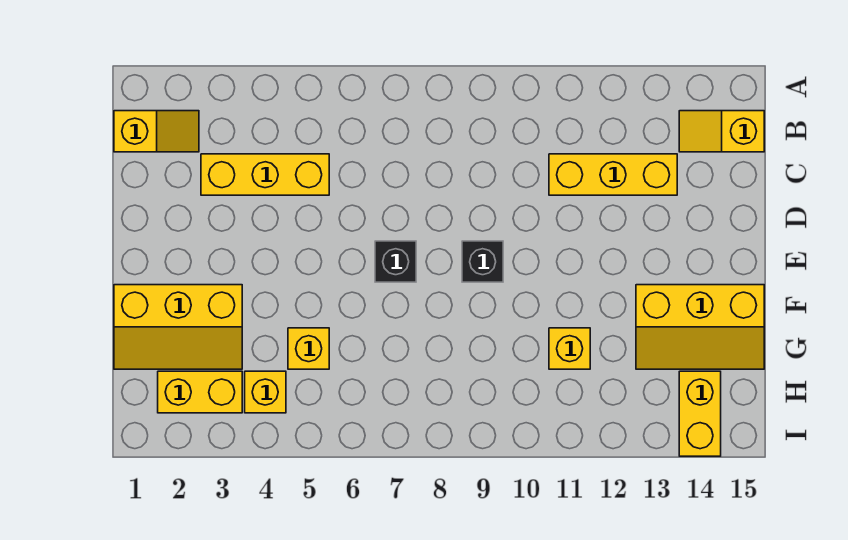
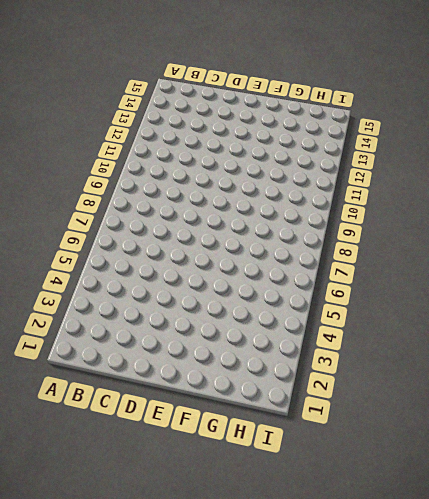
none -> yellow slope B1:B2 level 1 top 1
none -> yellow slope B14:B15 level 1 top 15
none -> yellow brick C3:C5 level 1

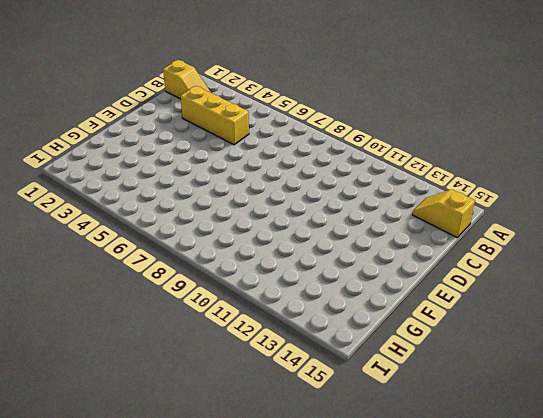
none -> yellow brick C11:C13 level 1
none -> black brick E7 level 1
none -> black brick E9 level 1

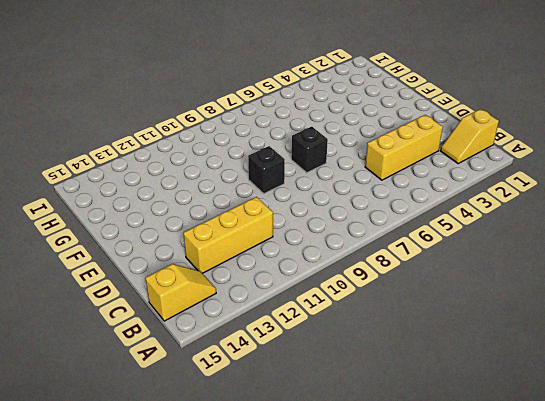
none -> yellow slope F1:G3 level 1 top F
none -> yellow slope F13:G15 level 1 top F
none -> yellow brick G5 level 1

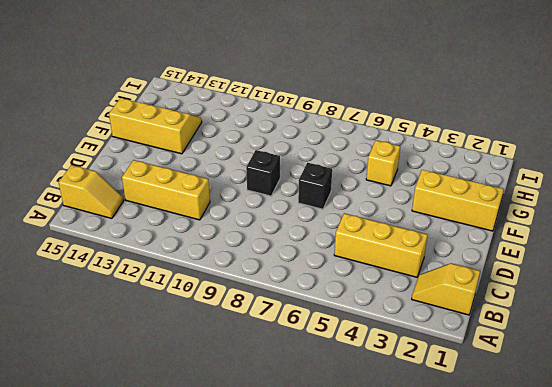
none -> yellow brick G11 level 1
none -> yellow brick H2:H3 level 1
none -> yellow brick H4 level 1

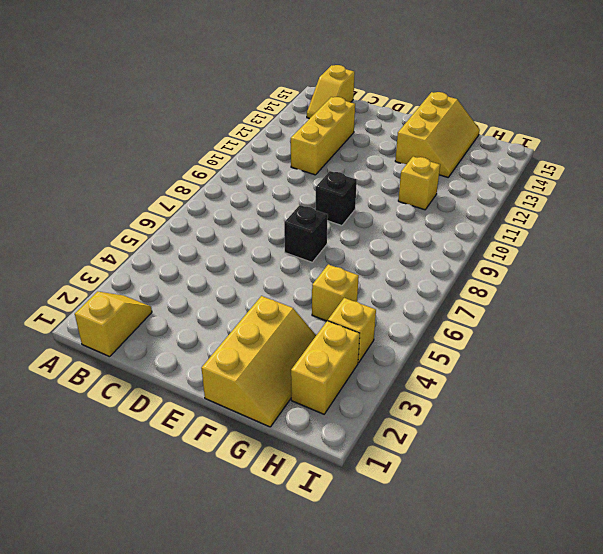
none -> yellow brick C3:C5 level 1
none -> yellow brick H14:I14 level 1

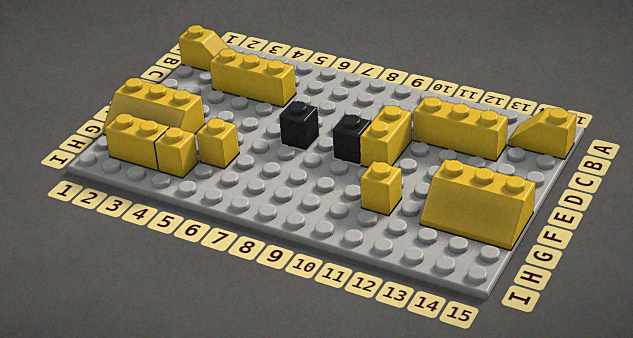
yellow brick D10:E10 level 1 -> yellow brick H14:I14 level 1

